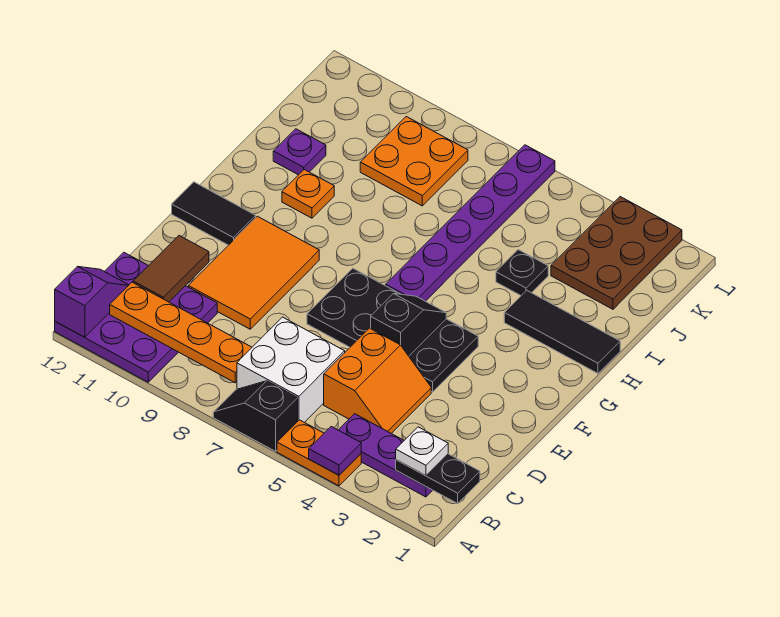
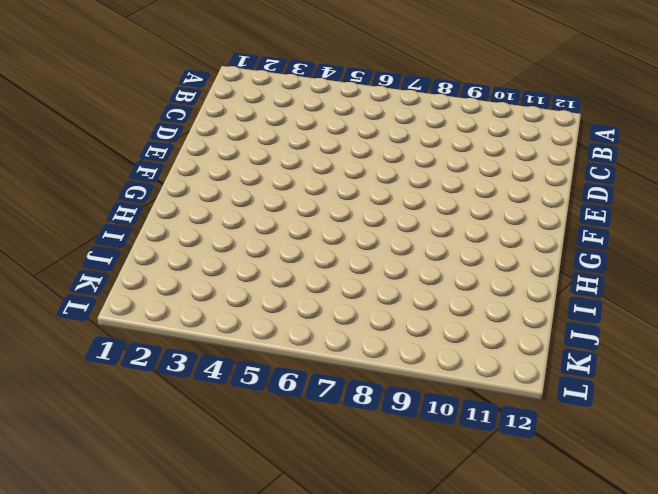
none -> orange plate A4:A5 level 1
none -> black slope A6:A7 level 1 top 6
none -> purple plate A10:C12 level 1

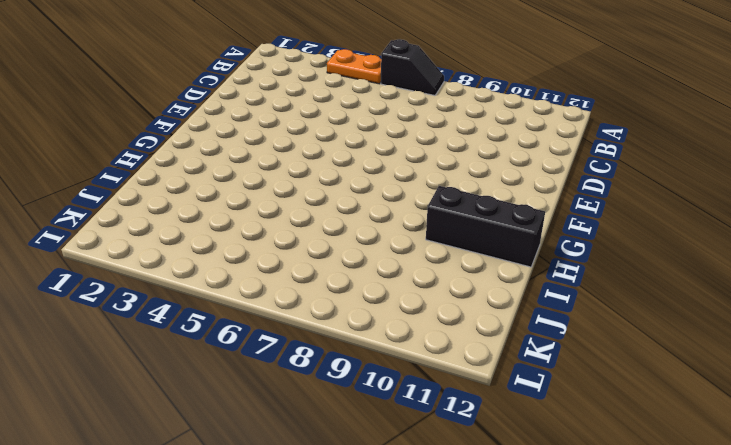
black brick H10:H12 level 1 -> orange plate H10 level 1
none -> purple plate A10:C12 level 1
none -> purple plate B2:B4 level 1
none -> white brick B6:C7 level 1

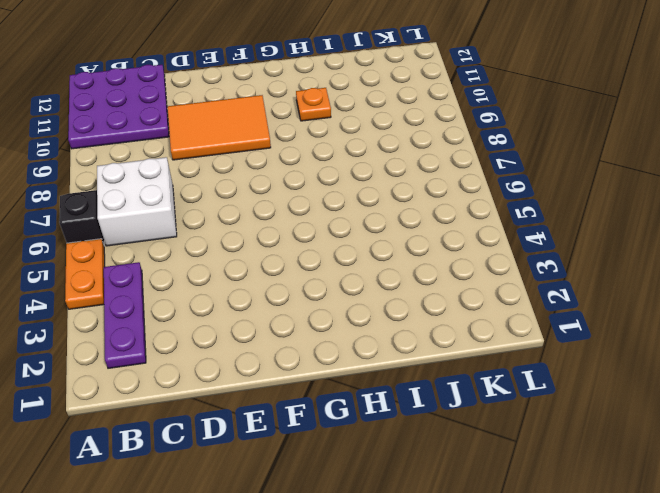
none -> orange slope C4:D5 level 1 top 5
none -> black plate E4:F7 level 1
none -> black tile F11:F12 level 1

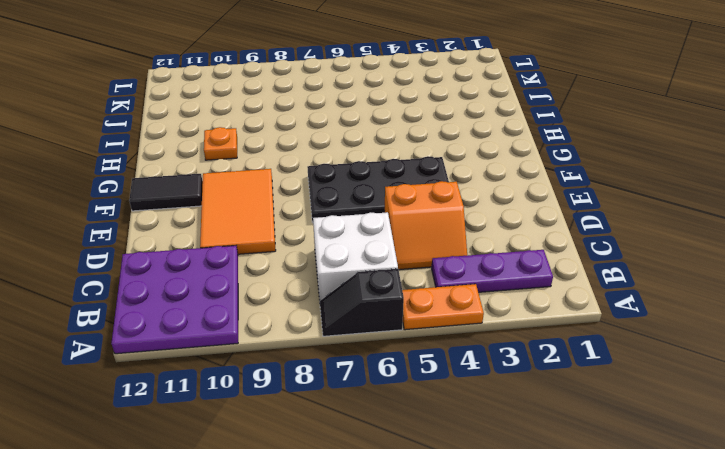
orange slope C4:D5 level 1 top D -> orange slope C4:D5 level 1 top 5
none -> purple plate G6:L6 level 1
none -> black tile H1:H3 level 1
none -> black plate I4 level 1

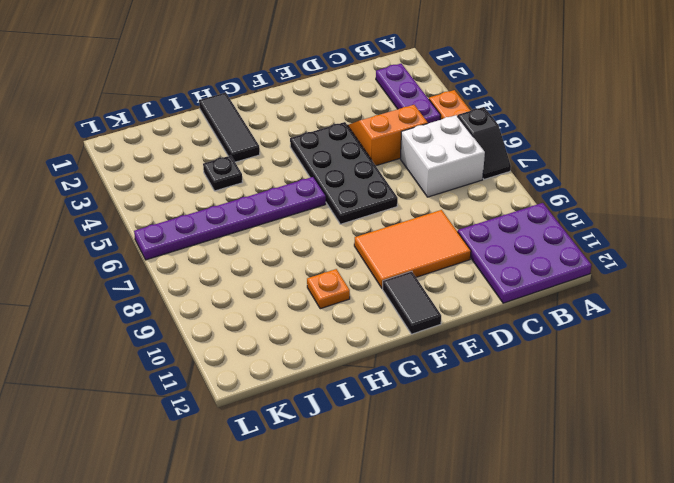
none -> purple plate I11 level 1
none -> brown plate J2:L3 level 1
none -> orange plate J8:K9 level 1

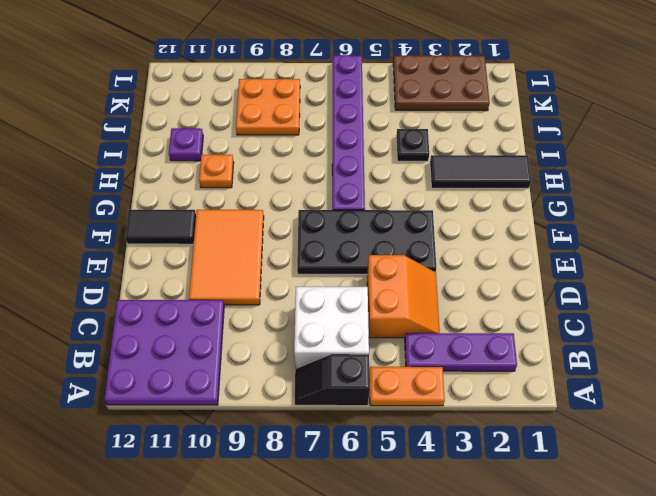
brown plate K2:L4 level 1 -> brown plate J2:L3 level 1
none -> purple tile A4 level 2
none -> purple slope A12:B12 level 2 top A
none -> black plate B1:B2 level 2

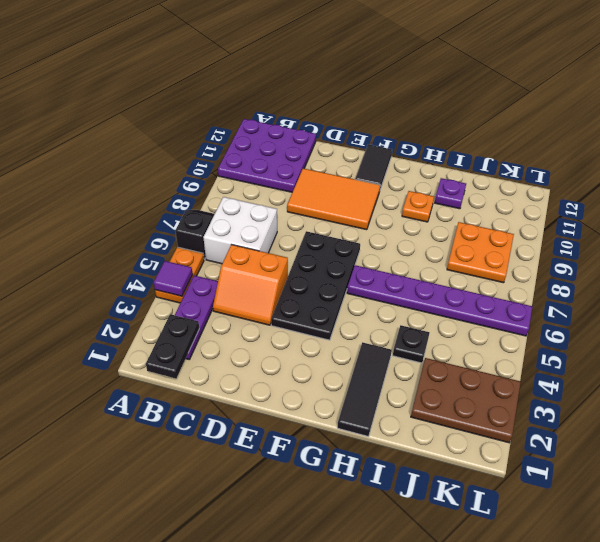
none -> purple slope A12:B12 level 2 top A
none -> orange plate B8:B11 level 2
none -> brown tile C11:D11 level 2

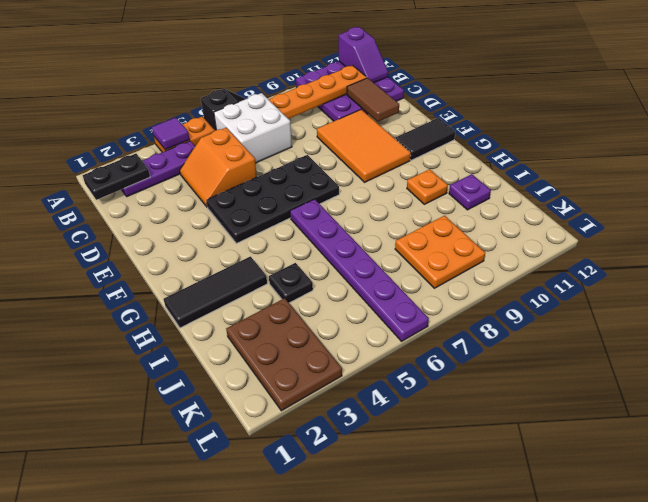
none -> black slope E5:F5 level 2 top E
none -> white plate B2 level 3

